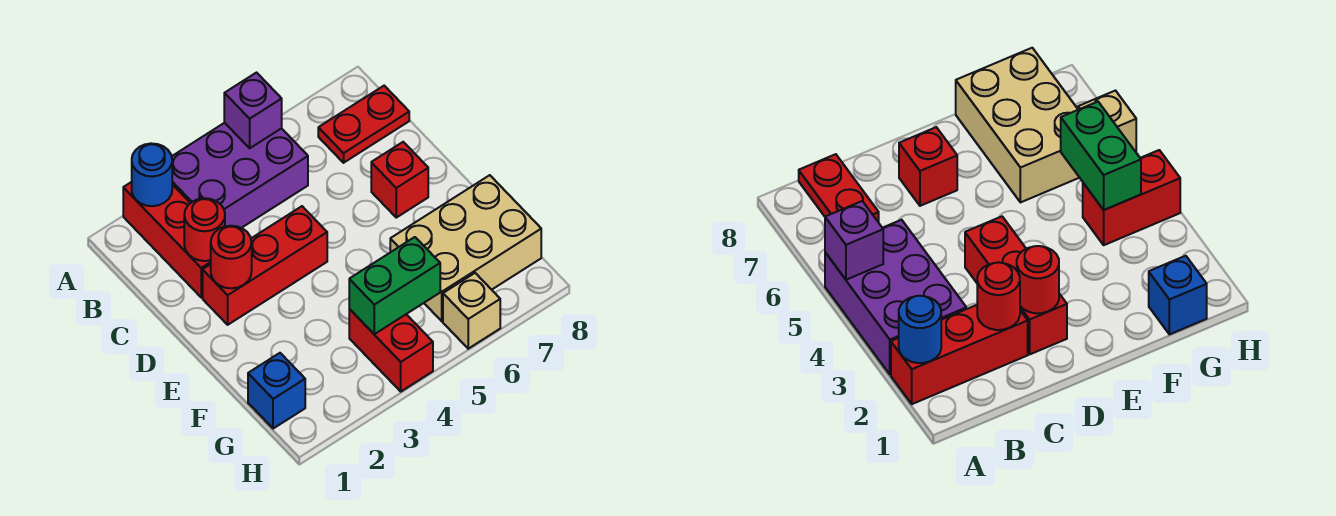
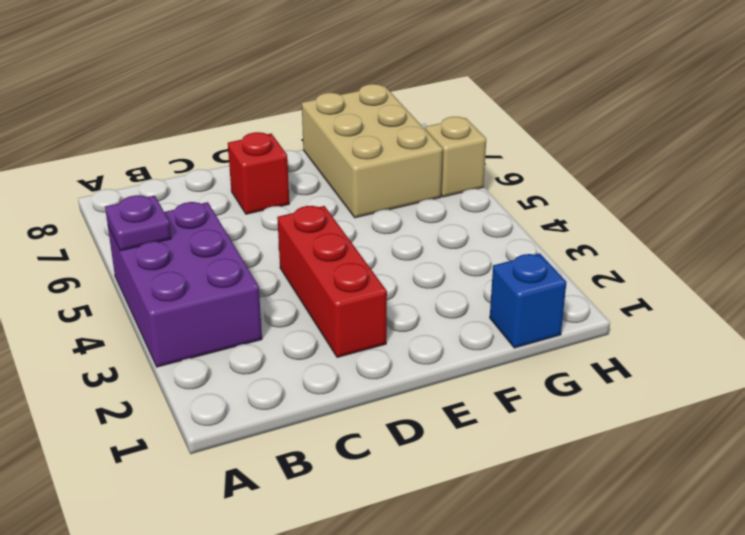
purple plate A5 level 2 -> purple brick A5 level 2
none -> red brick A2:C2 level 1
none -> red plate B7:B8 level 1
none -> red brick G4:H4 level 1

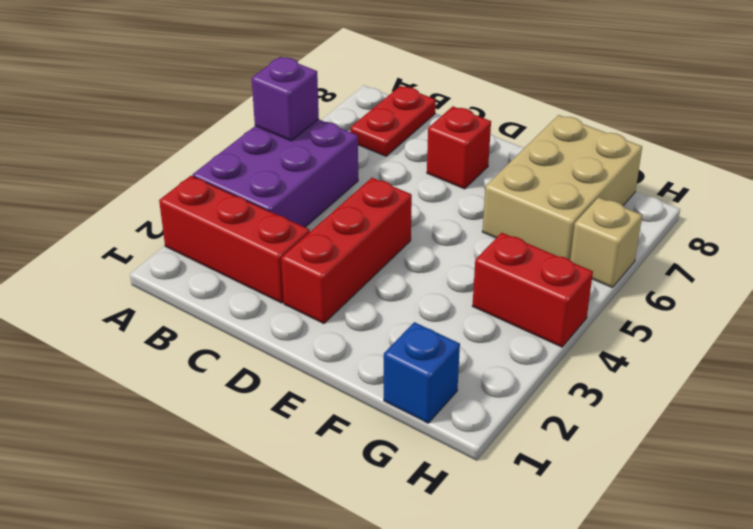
none -> blue round brick A2 level 2
none -> red round brick C2 level 2
none -> red round brick D2 level 2

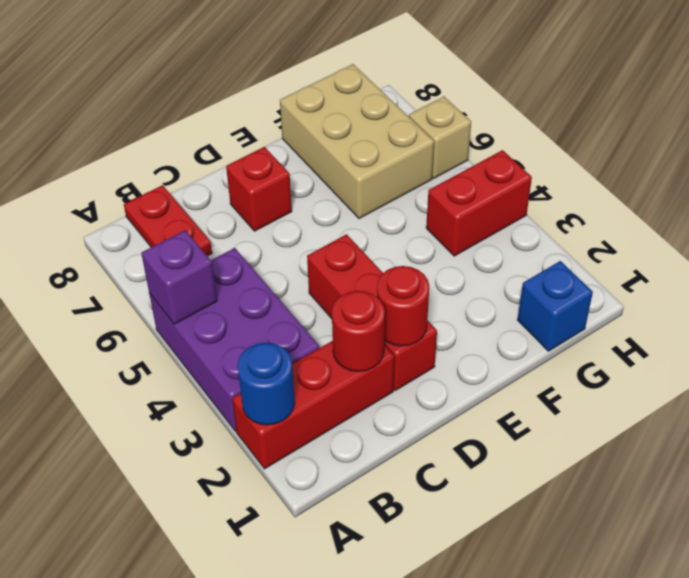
none -> green brick G4:G5 level 2

